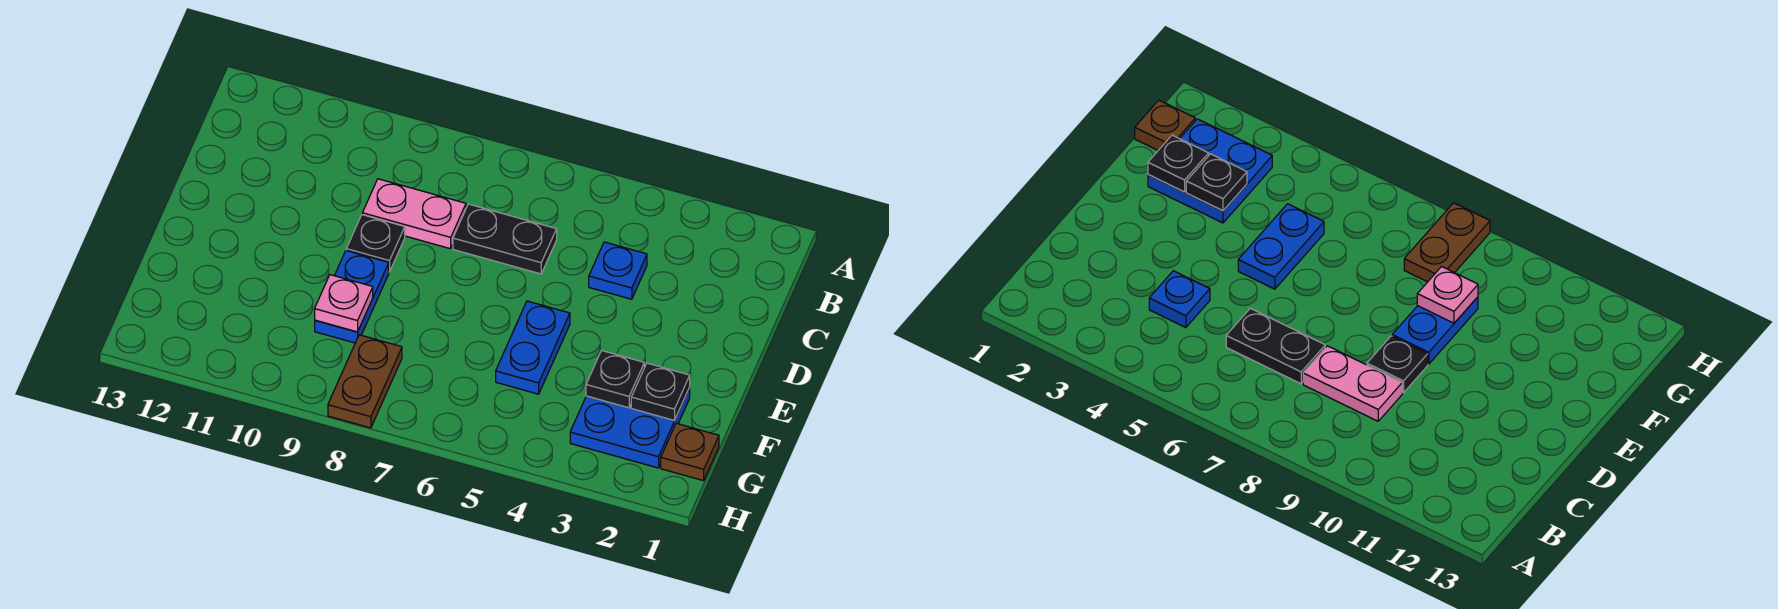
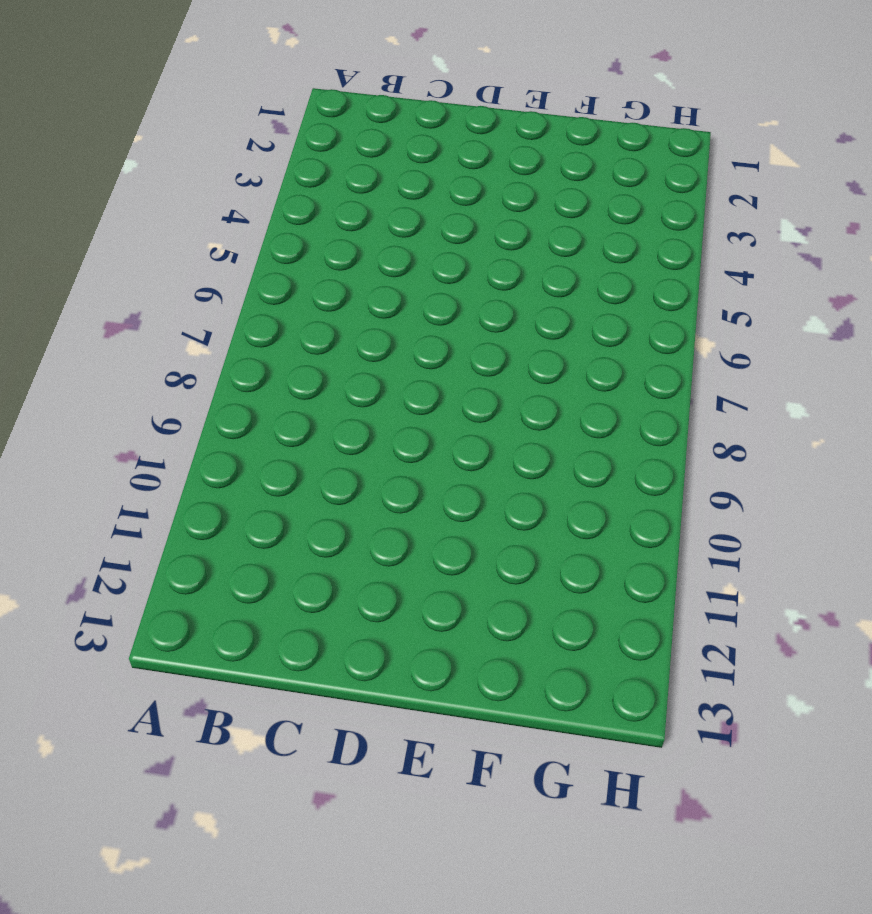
none -> blue plate C4 level 1
none -> black plate C6:C7 level 1
none -> pink plate C8:C9 level 1

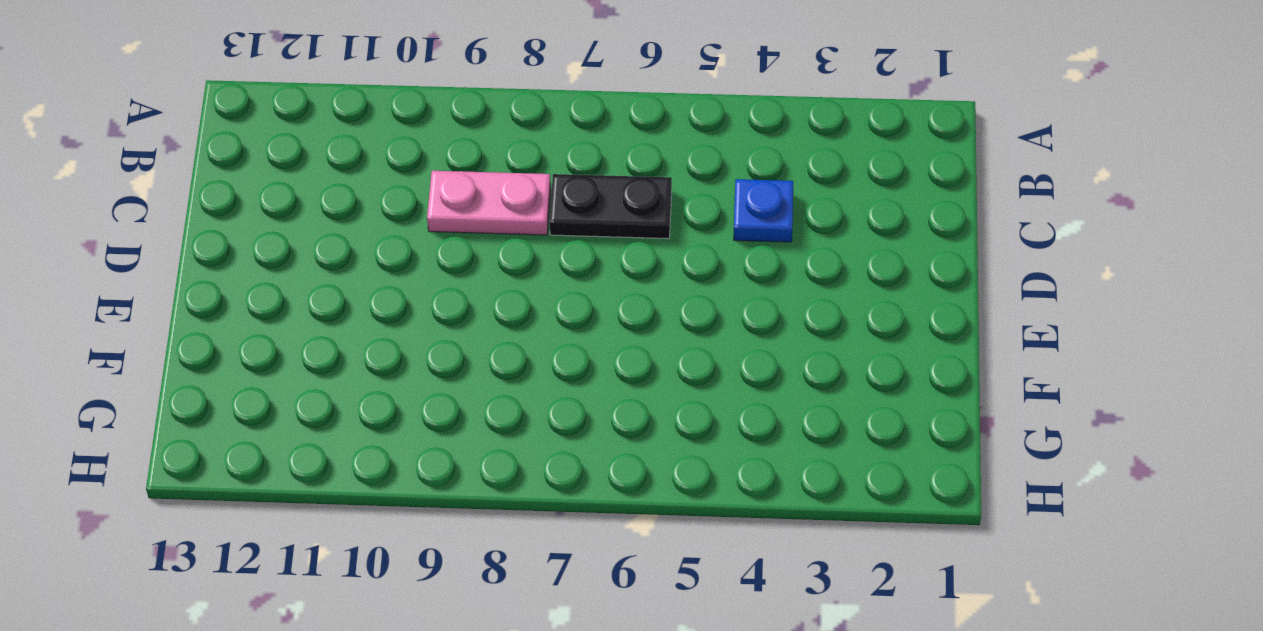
none -> black plate D9 level 1
none -> blue plate E5:F5 level 1
none -> blue plate E9:F9 level 1

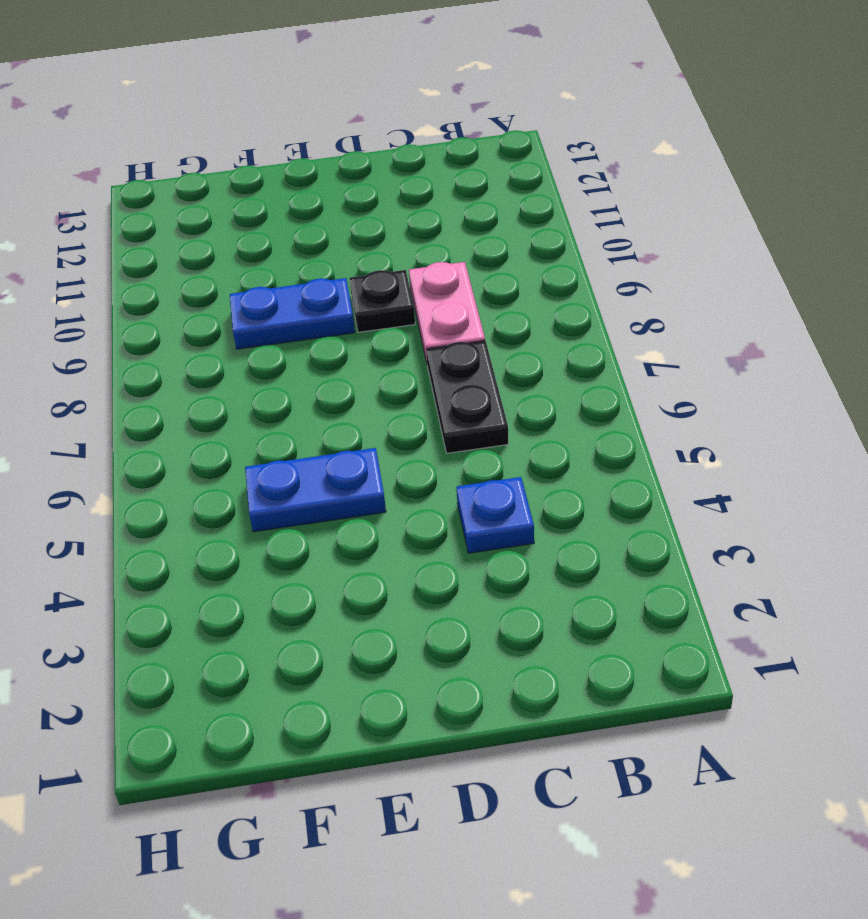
none -> blue plate F2:G3 level 1
none -> brown plate G1 level 1
none -> brown plate G8:H8 level 1

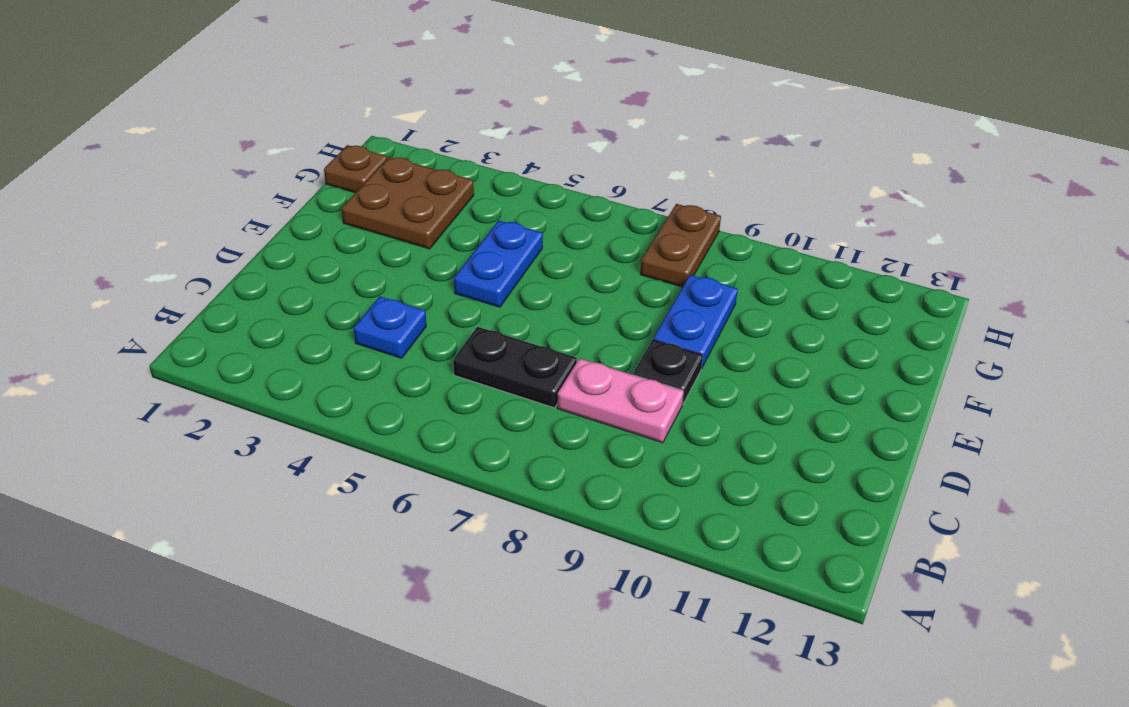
brown plate F2:G3 level 1 -> blue plate F2:G3 level 1
none -> black plate F2 level 2
none -> black plate F3 level 2
none -> pink plate F9 level 2

